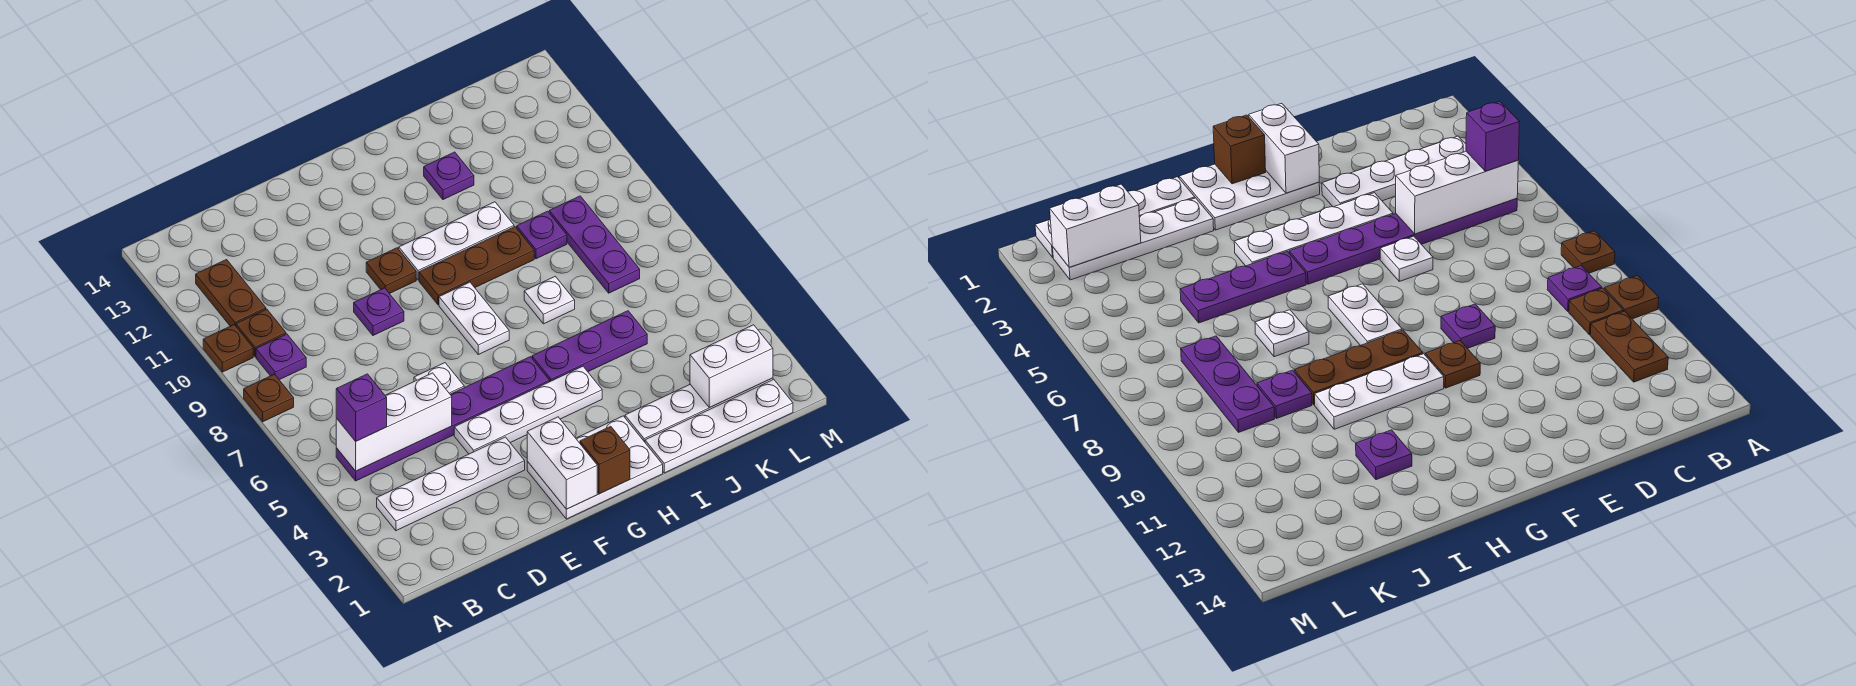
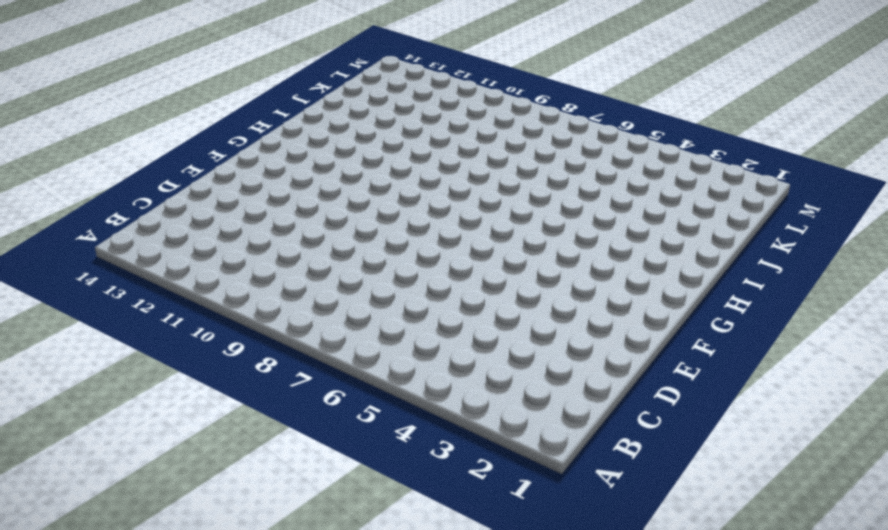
none -> brown plate A8 level 1
none -> brown plate A10 level 1
none -> white plate B3:E3 level 1

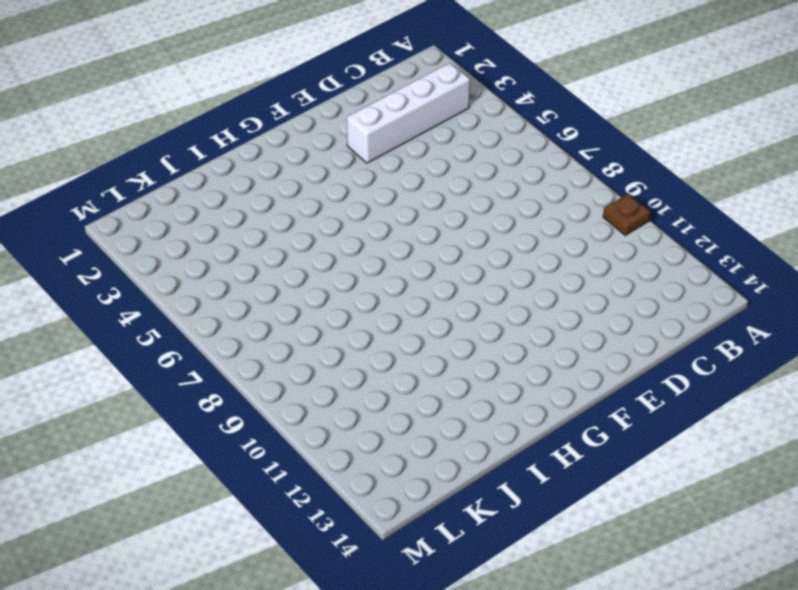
white brick B3:E3 level 1 -> white plate B3:E3 level 1
none -> brown plate A8 level 1
none -> purple plate B5:G5 level 1
none -> purple plate B9 level 1

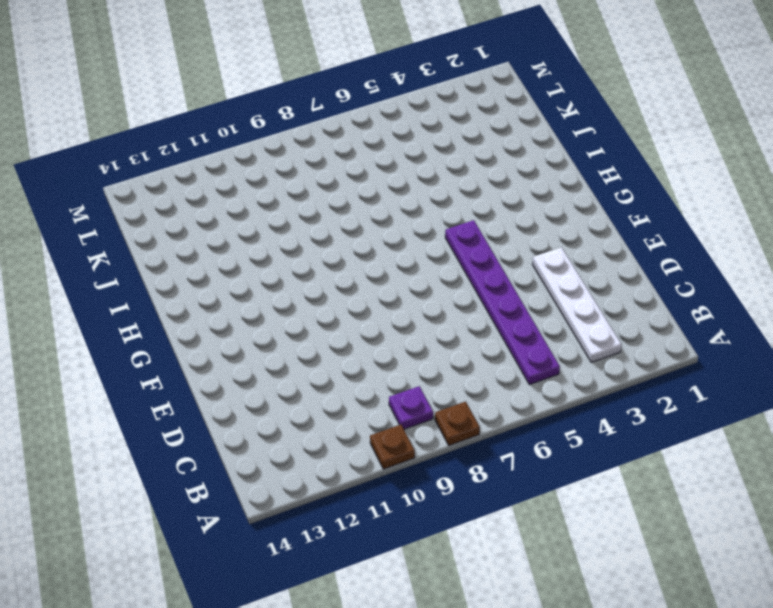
none -> brown plate B10 level 1
none -> brown plate B11:B12 level 1
none -> white plate E4:H4 level 1

